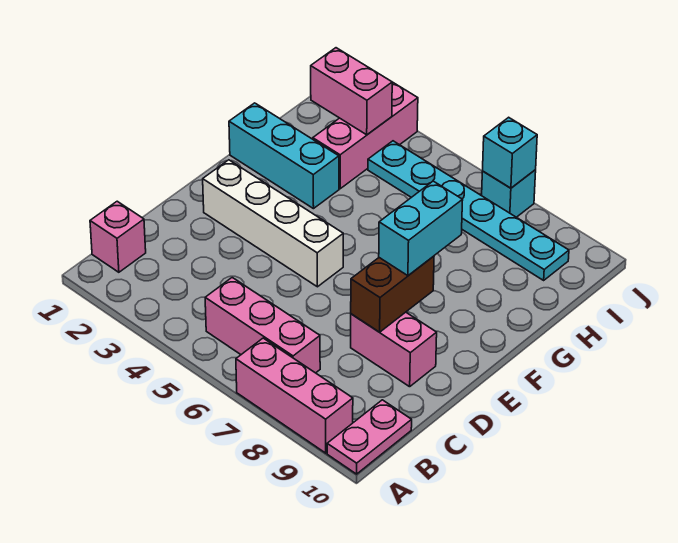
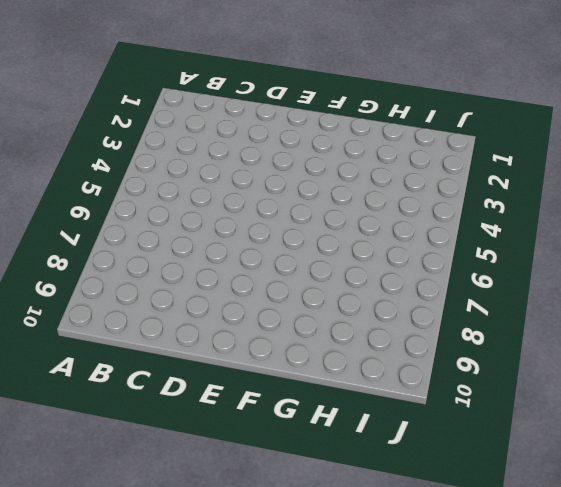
none -> pink brick A7:A9 level 1
none -> pink plate A10:B10 level 1
none -> pink brick B1 level 1

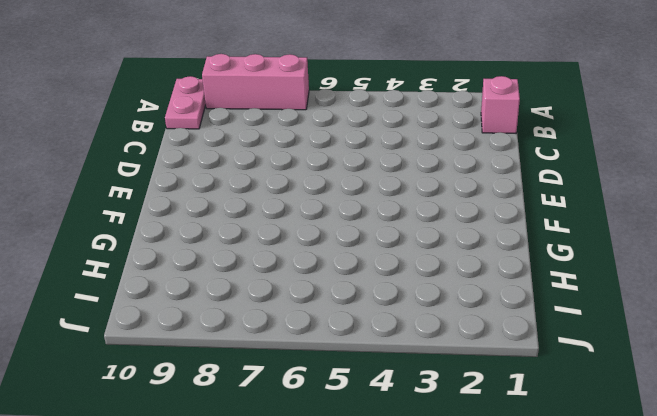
none -> pink brick B5:B7 level 1
none -> pink brick D8:D9 level 1
none -> white brick E2:E5 level 1

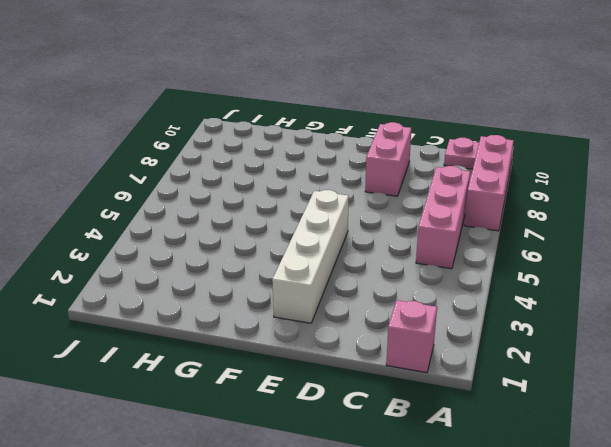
none -> cyan brick G1:G3 level 1
none -> pink brick H3:J3 level 1
none -> cyan plate I4:I9 level 1

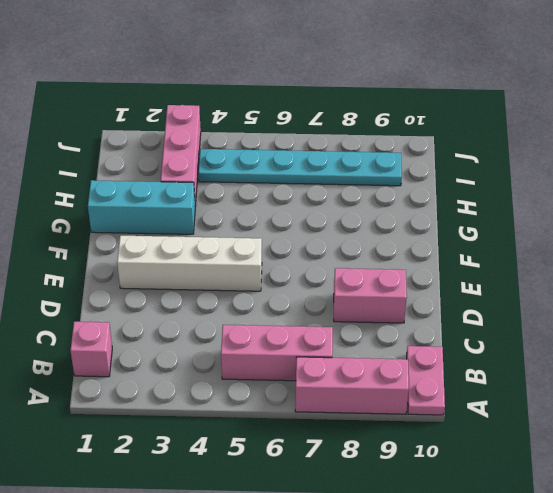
none -> cyan brick J7 level 1
none -> brown brick D8:E8 level 2
none -> pink brick I2:I3 level 2

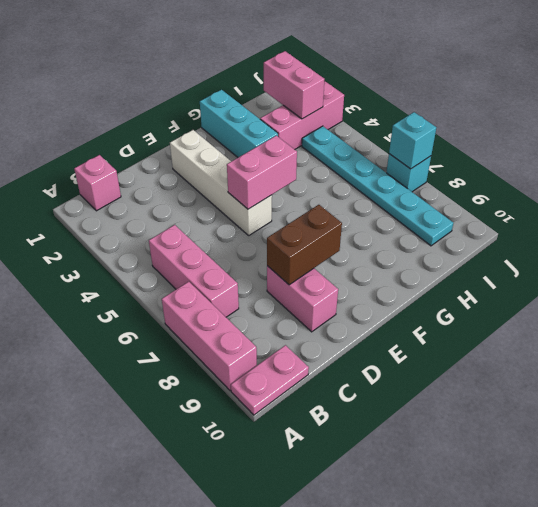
pink brick E5:F5 level 2 -> none
none -> cyan brick E8:F8 level 3

